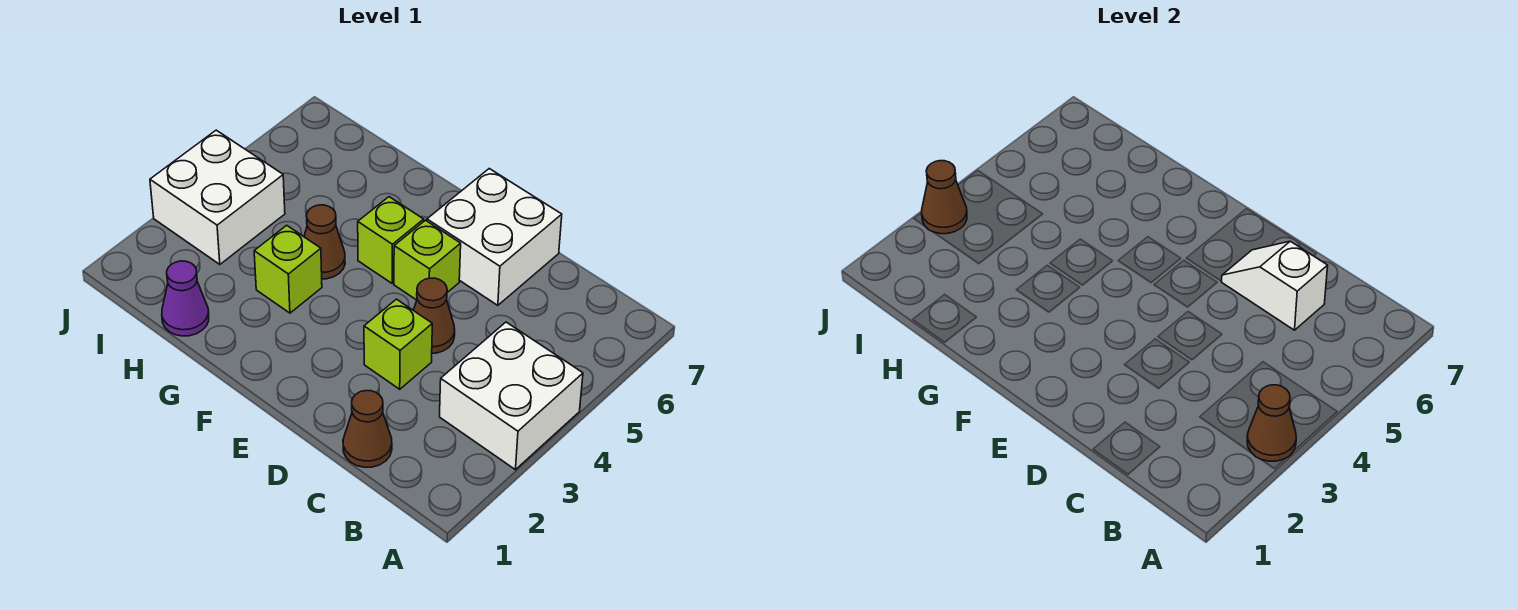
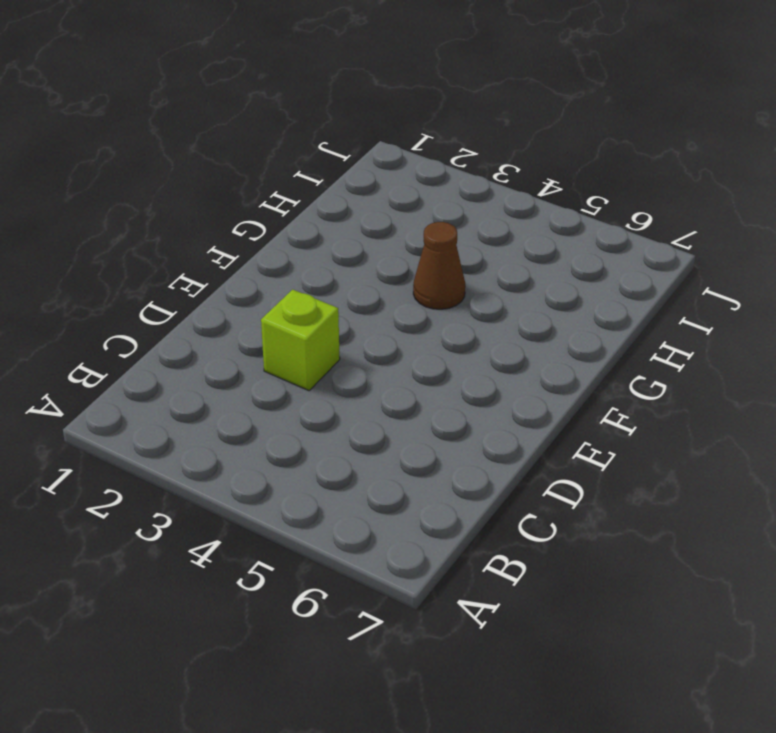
none -> white brick A3:B4 level 1
none -> brown cone C1 level 1
none -> brown cone D4 level 1

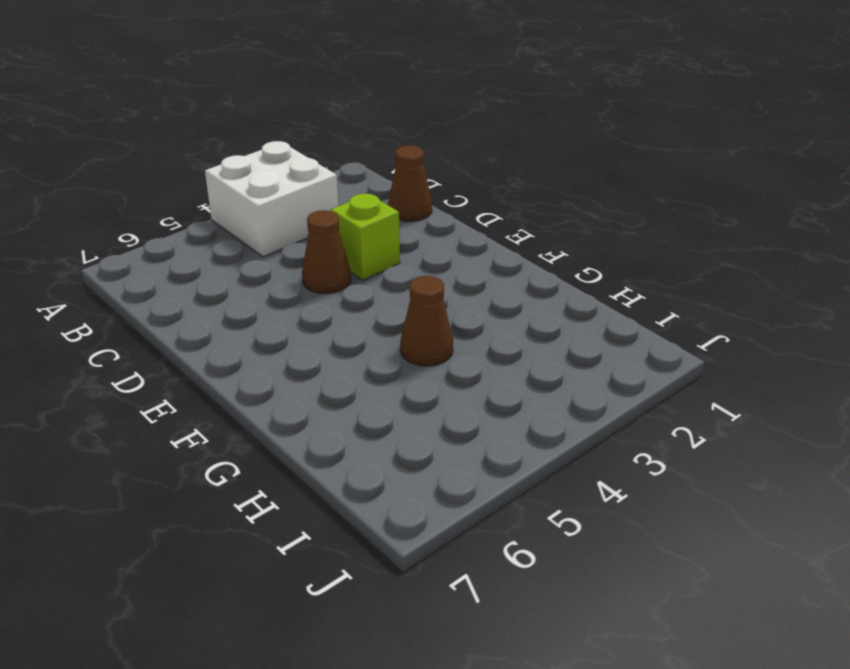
none -> white brick D6:E7 level 1
none -> lime brick E5 level 1
none -> lime brick F5 level 1

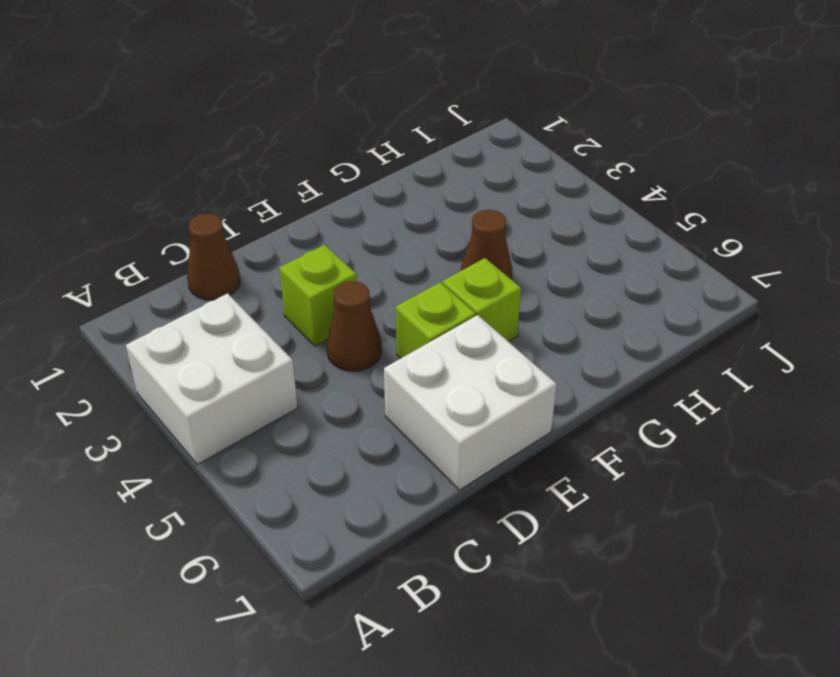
none -> lime brick G3 level 1
none -> purple cone H1 level 1
none -> white brick I3:J4 level 1

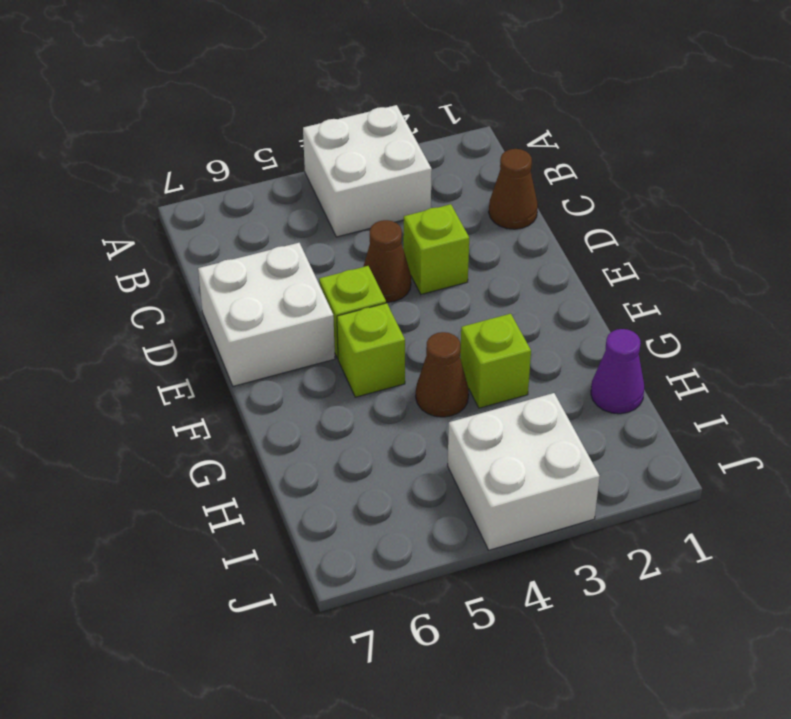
none -> brown cone A3 level 2
none -> white slope C6:D6 level 2 top C
none -> brown cone J3 level 2

